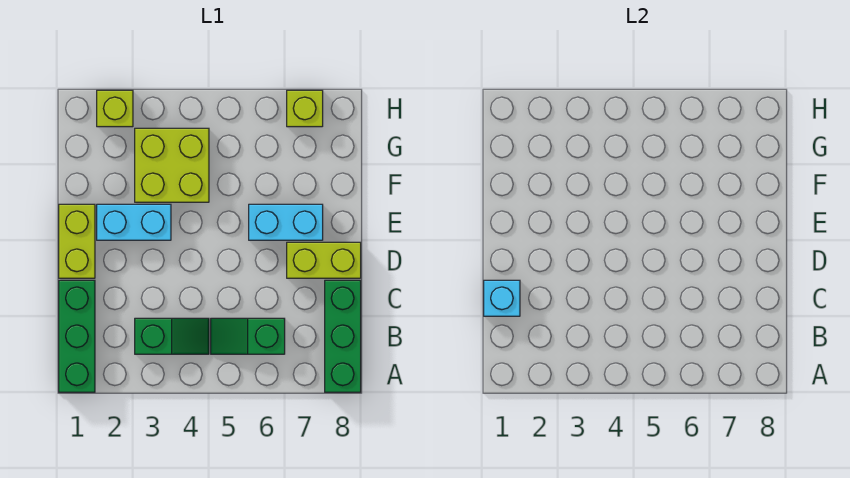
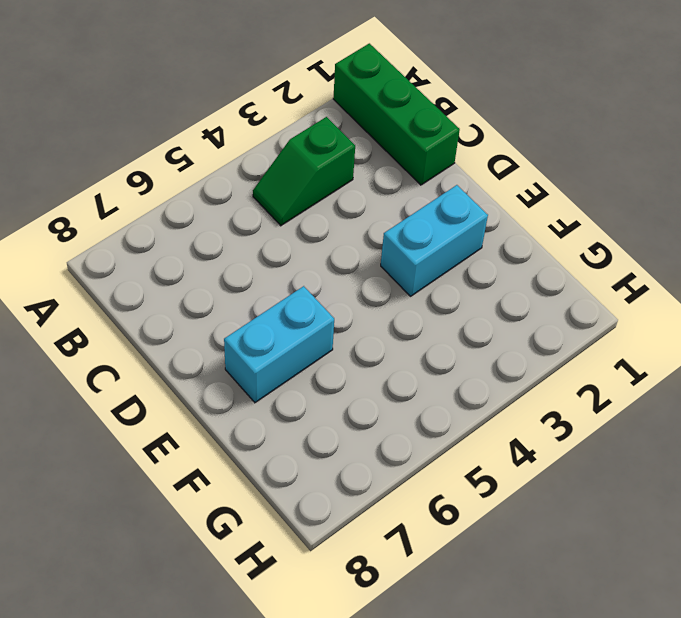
none -> green brick A8:C8 level 1
none -> green slope B5:B6 level 1 top 6
none -> lime brick D1:E1 level 1

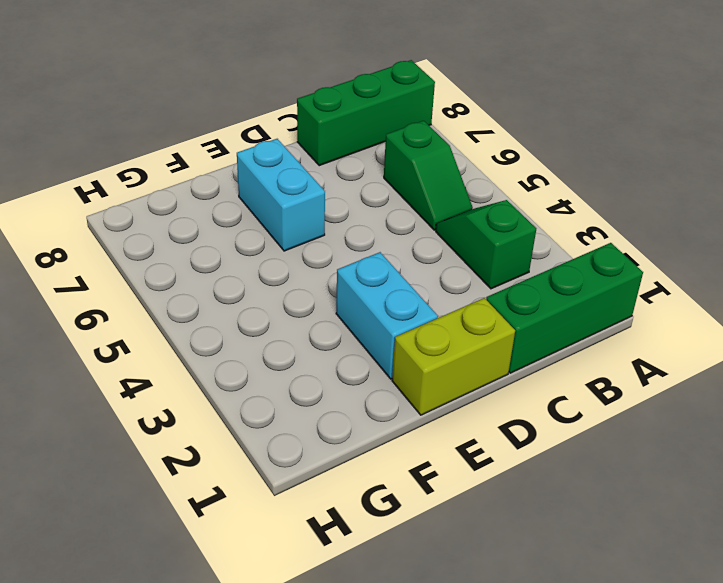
none -> lime brick D7:D8 level 1
none -> lime brick F3:G4 level 1
none -> lime brick H2 level 1

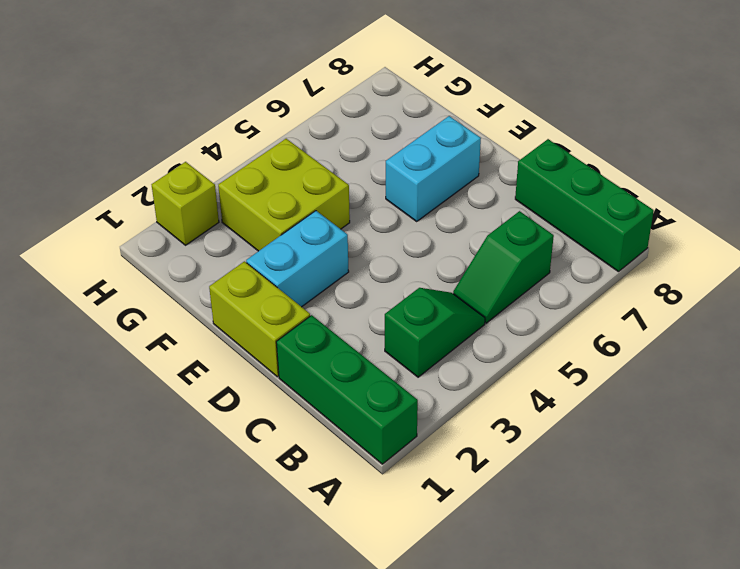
none -> lime brick D7:D8 level 1
none -> lime brick H7 level 1
none -> cyan brick C1 level 2

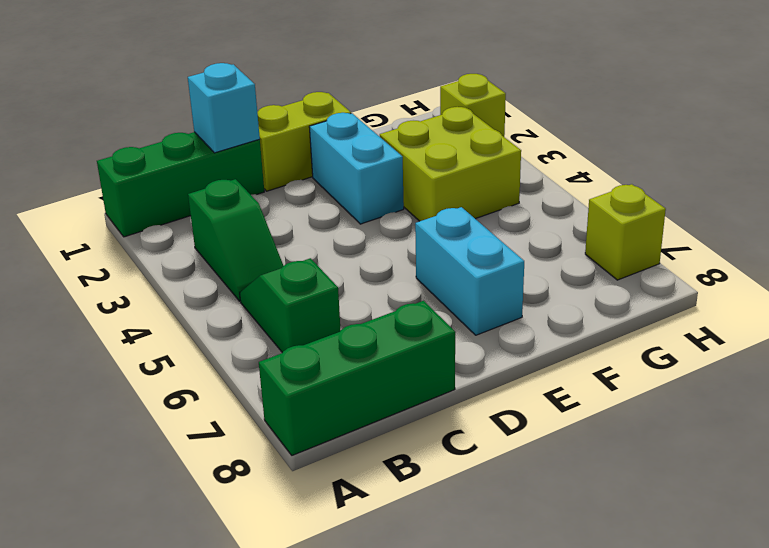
none -> lime brick D7:D8 level 1

